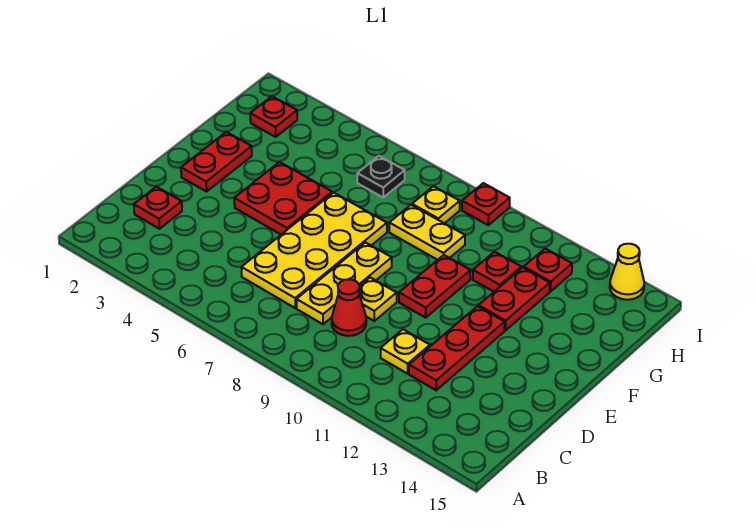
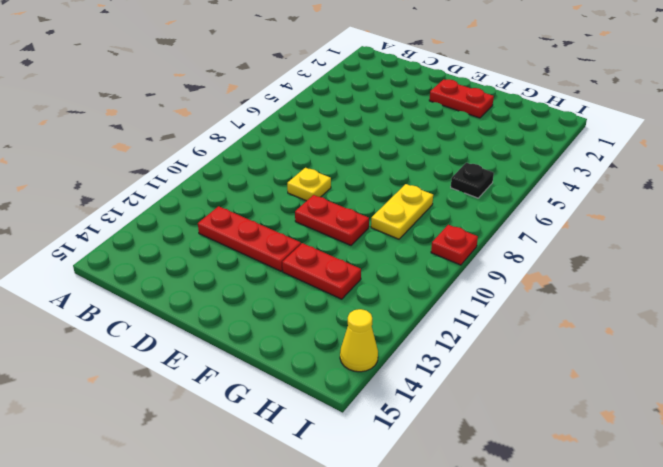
none -> red plate C2 level 1
none -> yellow plate C6:F7 level 1
none -> yellow plate C8:E8 level 1

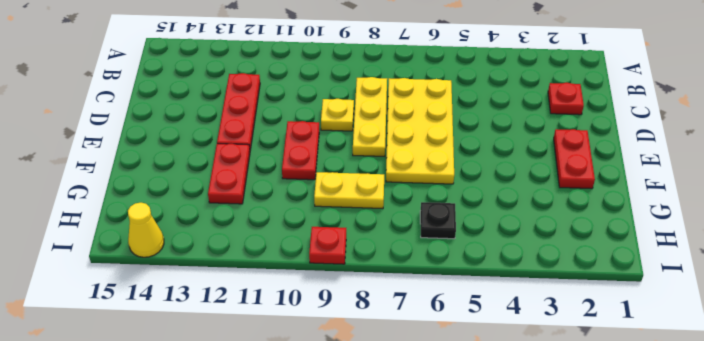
none -> red cone C9 level 1
none -> yellow plate C11 level 1
none -> red plate E4:F5 level 1

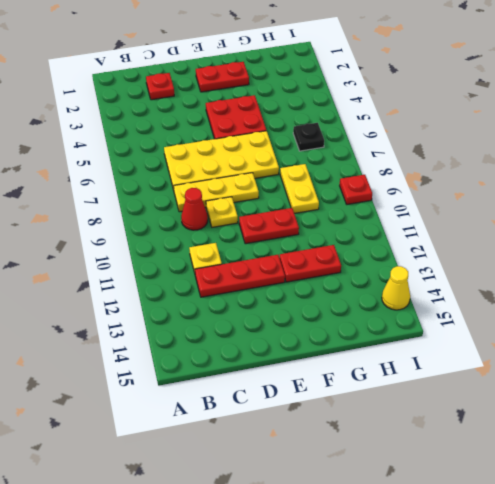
none -> red plate G11 level 1
none -> red plate H2 level 1
none -> yellow plate H8 level 1

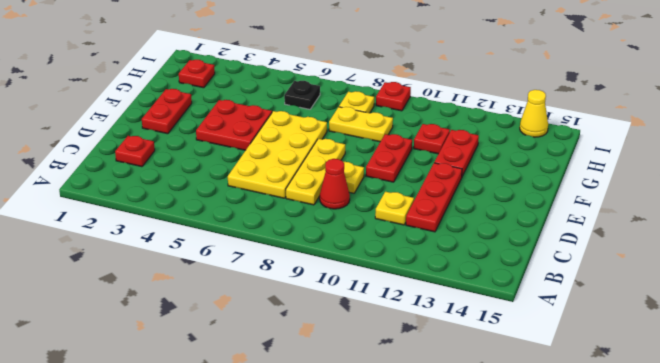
none -> red plate H12 level 1

